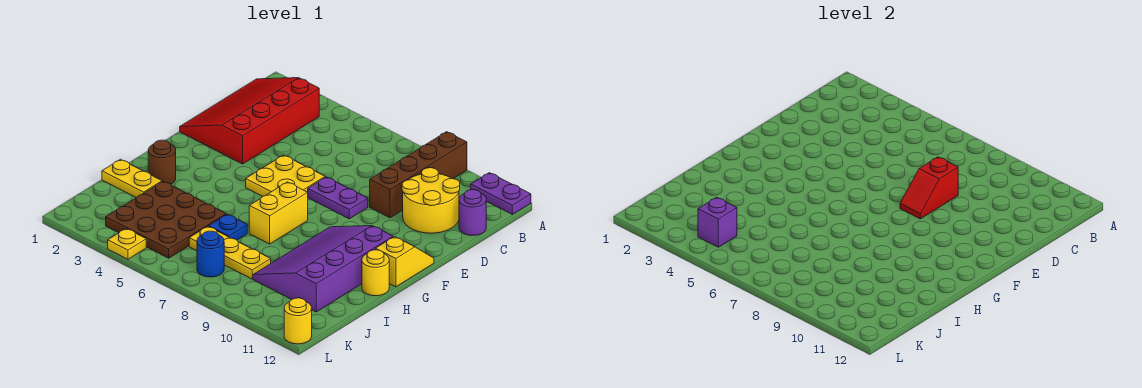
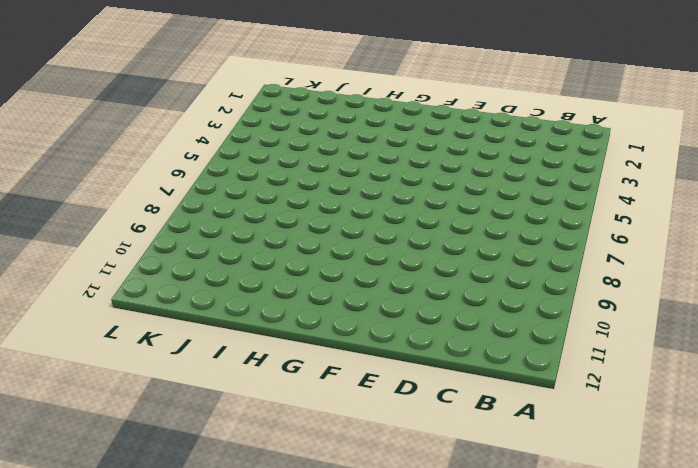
none -> brown brick A9:D9 level 1
none -> purple plate A11:A12 level 1
none -> red slope B1:E3 level 1 top 3

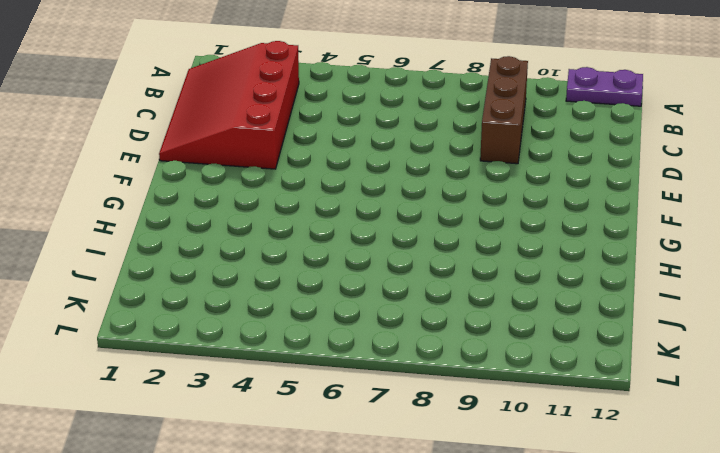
brown brick B9:D9 level 1 -> brown brick A9:D9 level 1
none -> yellow round brick C10:D11 level 1
none -> purple round brick C12 level 1
none -> yellow plate E5:F6 level 1

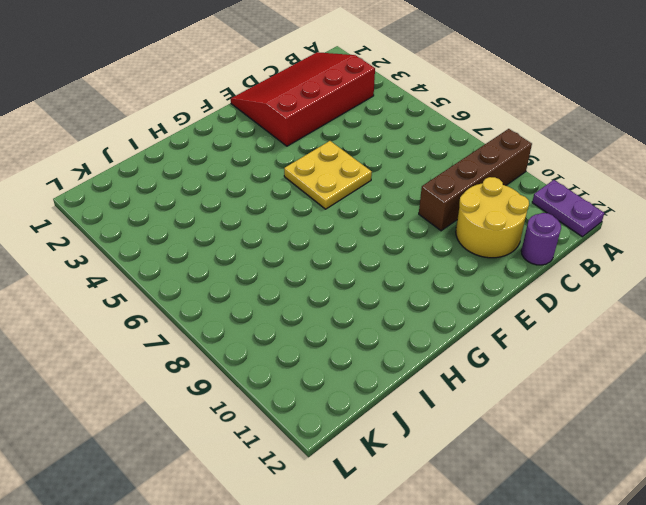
none -> purple plate E7:E8 level 1
none -> yellow slope F12:G12 level 1 top G
none -> yellow brick G7:H7 level 1

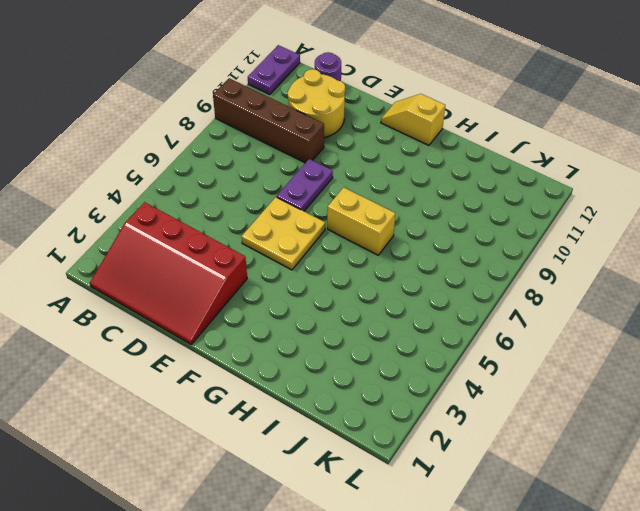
none -> purple slope G9:J11 level 1 top 11
none -> brown round brick H2 level 1
none -> yellow round brick H12 level 1

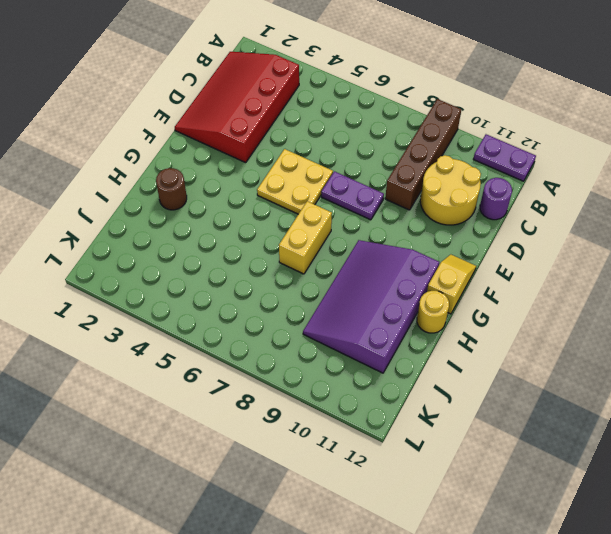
none -> yellow plate I1:I2 level 1
none -> brown plate I3:K5 level 1
none -> blue plate I6 level 1

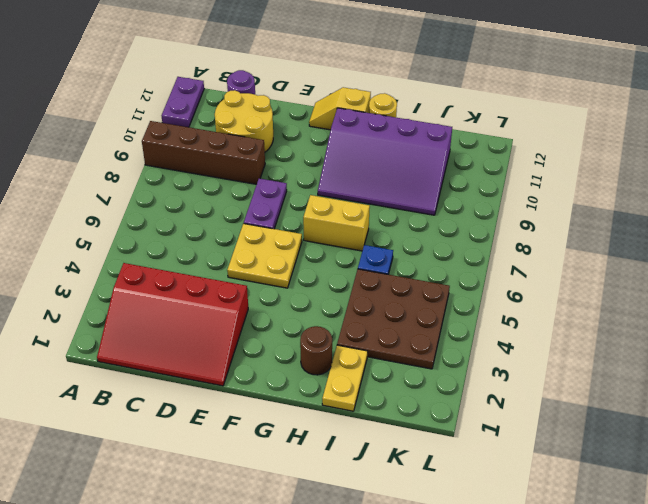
none -> yellow plate J6:J8 level 1
none -> blue round brick K7 level 1
none -> yellow plate L4 level 1

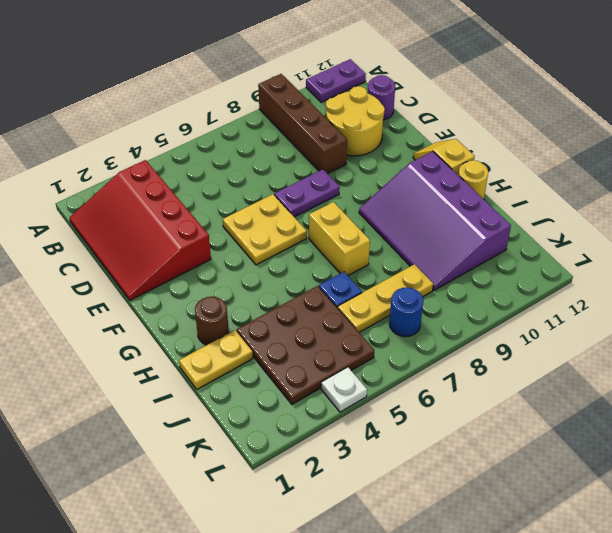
white plate L4 level 1 -> yellow plate L4 level 1
none -> yellow round brick L12 level 1
none -> red slope D8:E8 level 2 top D
none -> purple brick K4 level 2

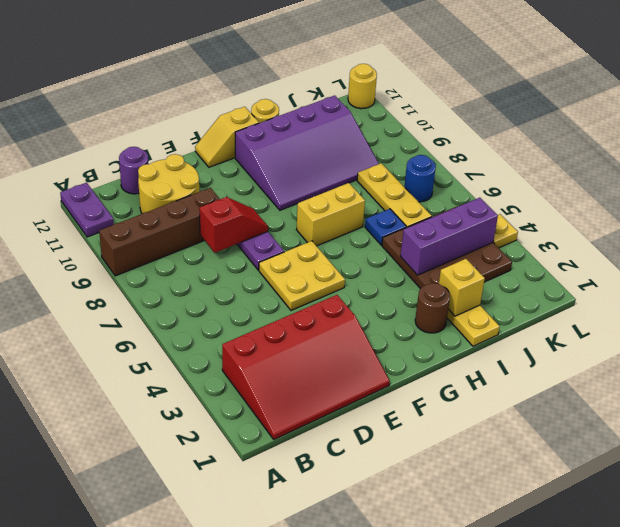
yellow brick I2 level 2 -> none
purple brick I4:K4 level 2 -> purple brick K4 level 2

